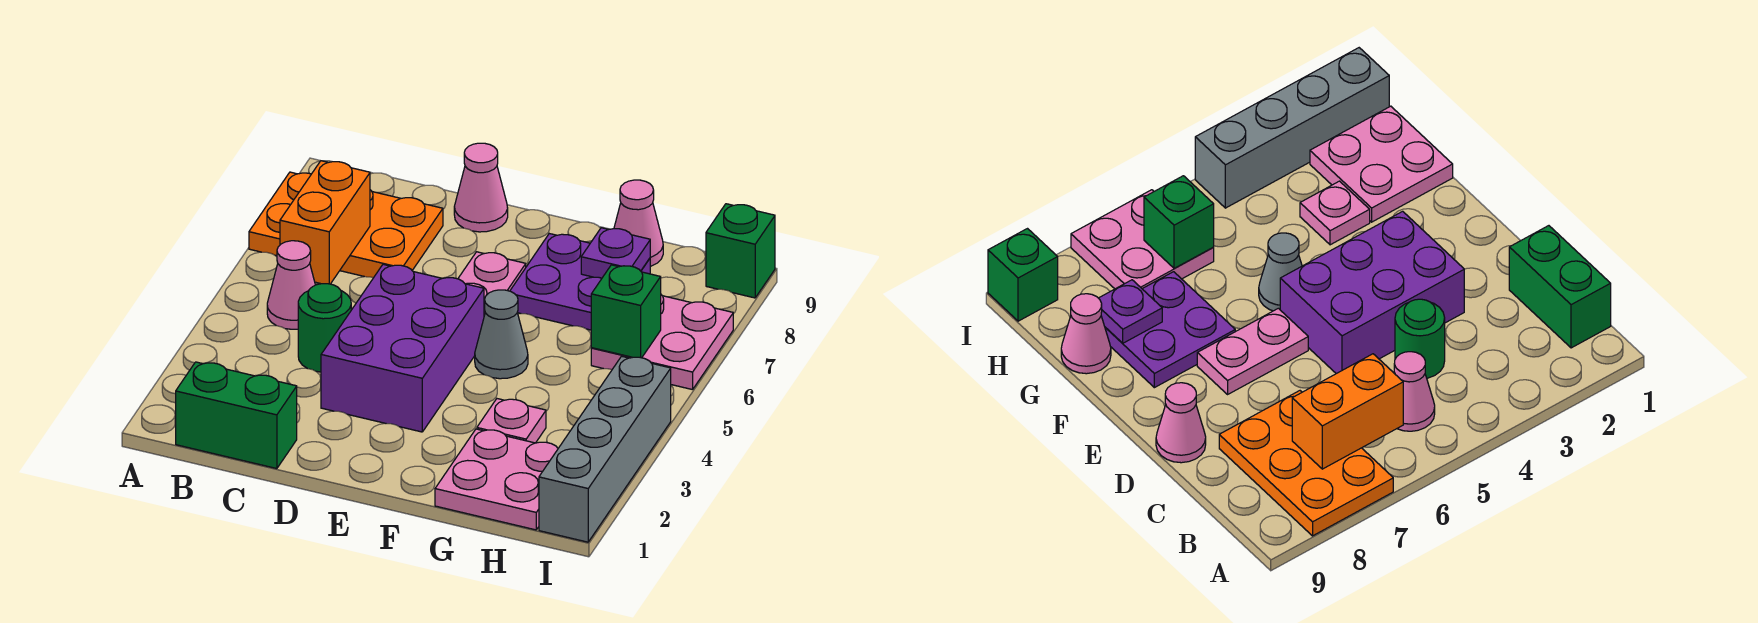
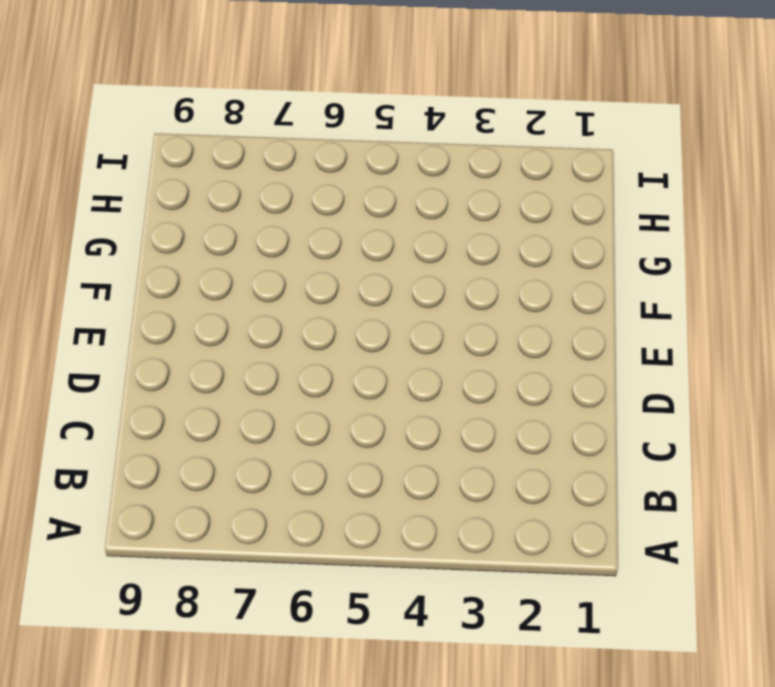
none -> orange plate A7:C8 level 1
none -> green brick B1:C1 level 1
none -> pink cone B5 level 1

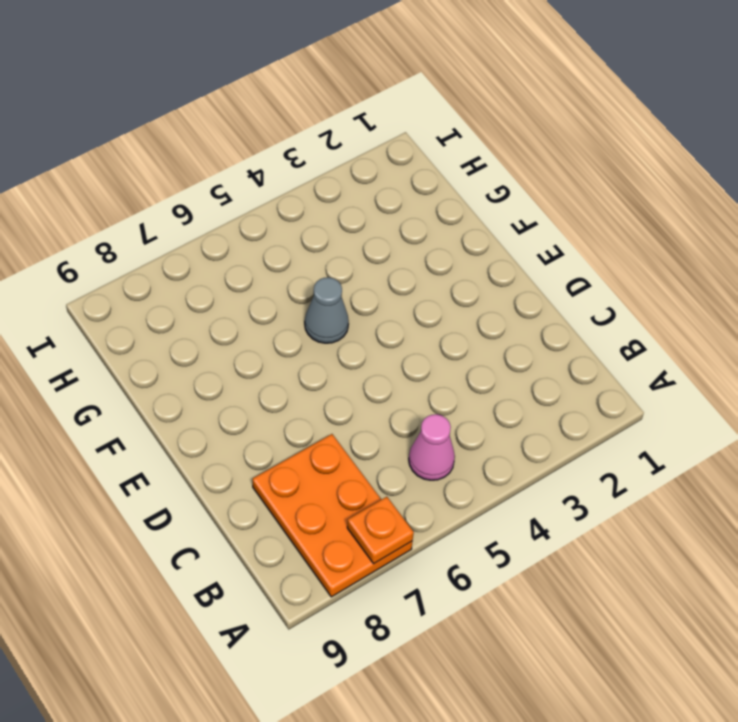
orange plate A7 level 2 -> none
none -> green brick B1:C1 level 1
none -> green round brick C4 level 1
none -> purple brick D3:E5 level 1

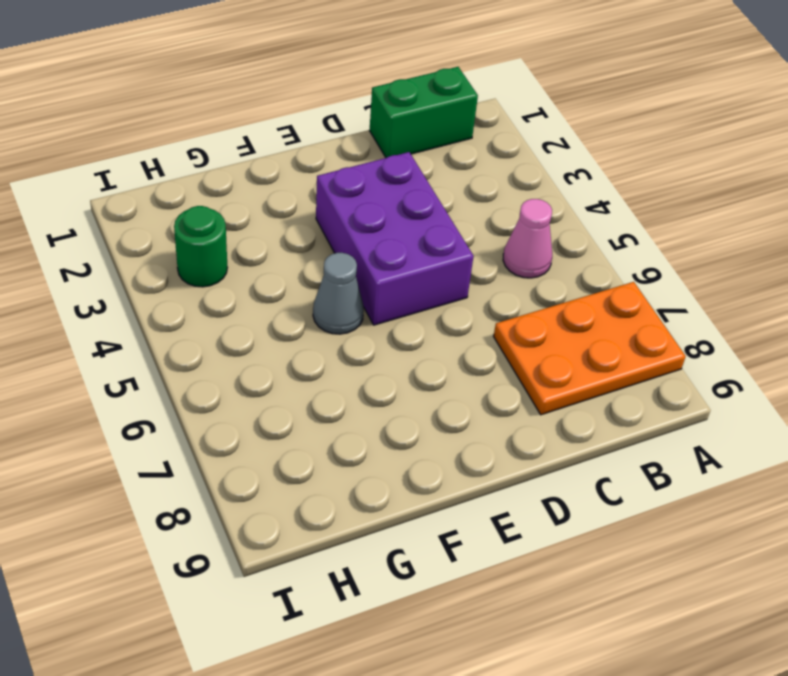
green round brick H3 level 1 -> green round brick C4 level 1
none -> pink cone D9 level 1
none -> pink plate E6:E7 level 1
none -> purple plate F7:G8 level 1

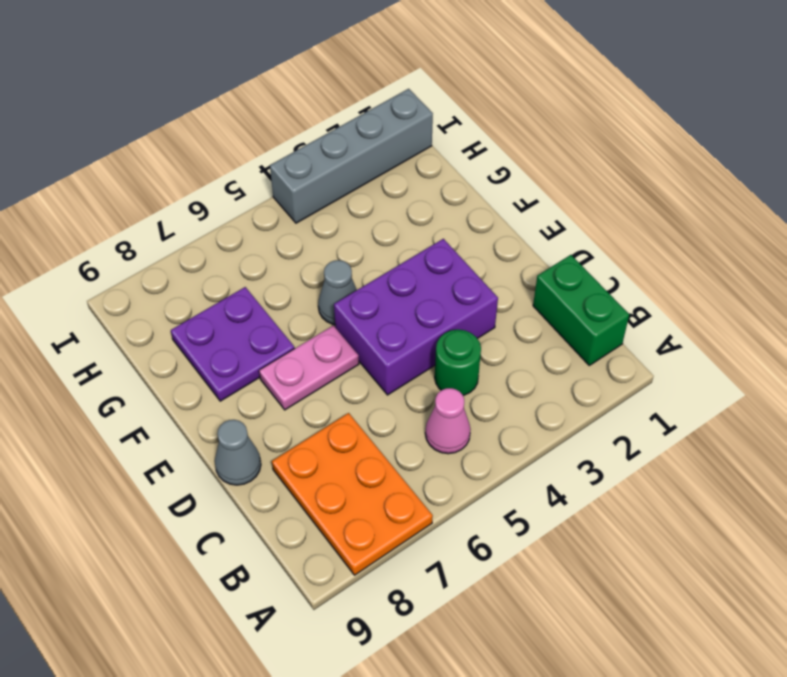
grey cone D9 level 1 -> pink cone D9 level 1
none -> pink plate G1:H2 level 1
none -> pink plate G3 level 1
none -> pink cone G9 level 1

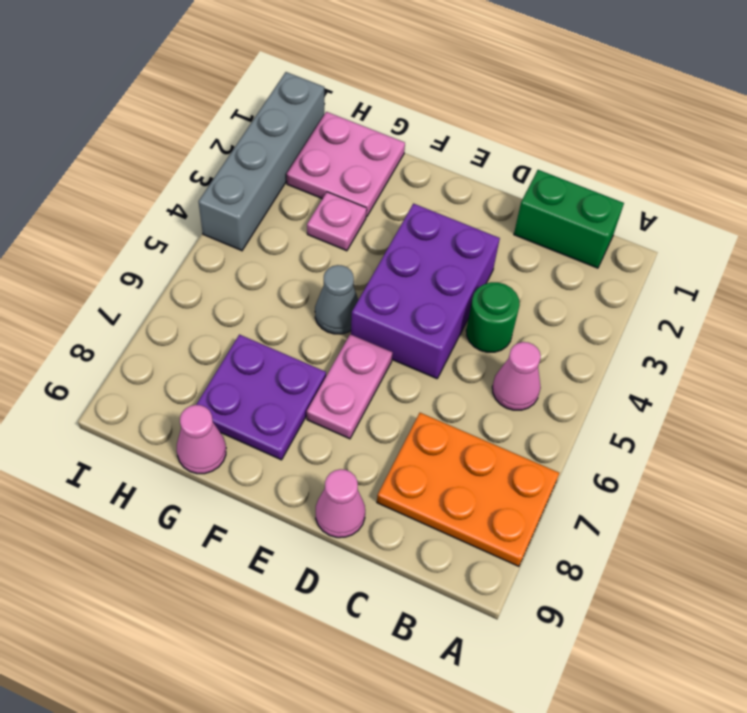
none -> pink plate H6:I7 level 1
none -> green brick I9 level 1
none -> orange brick B6:B7 level 2

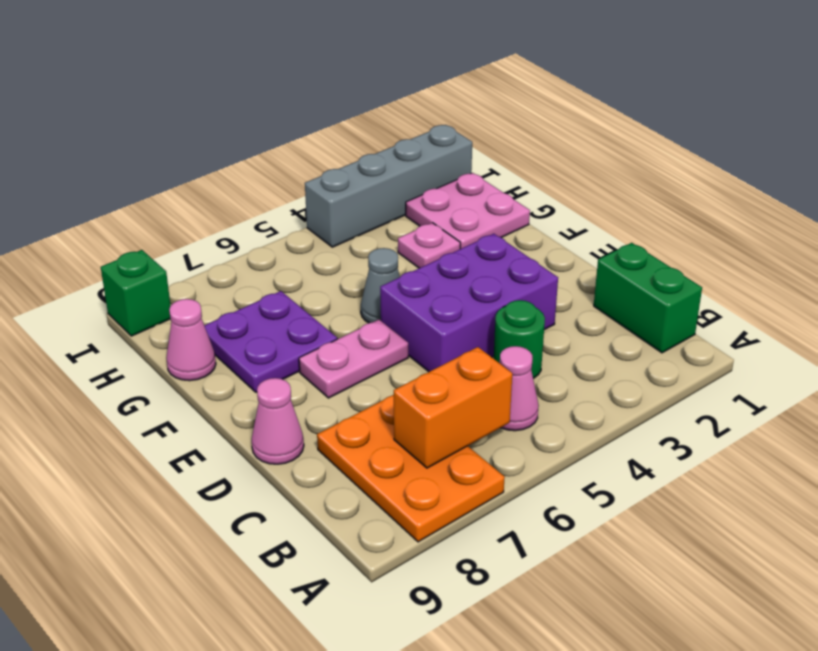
none -> pink plate H6:I7 level 1
none -> purple plate G8 level 2
none -> green brick H6 level 2

